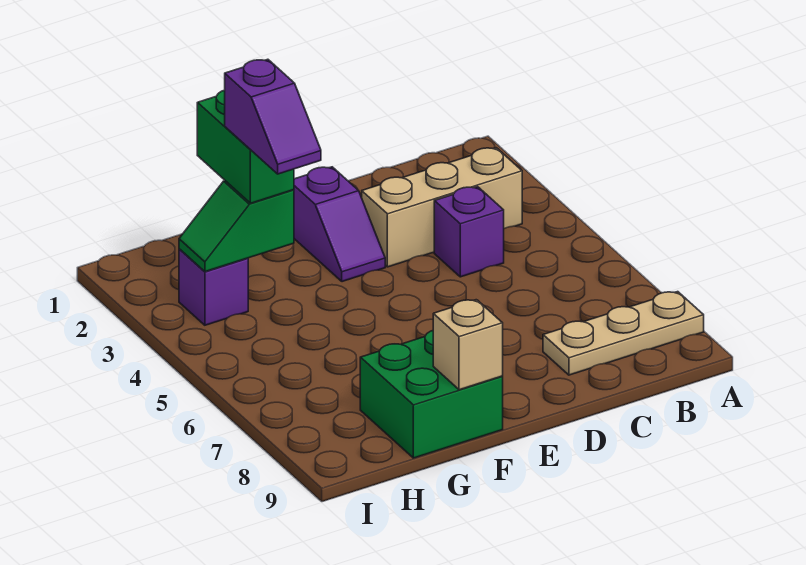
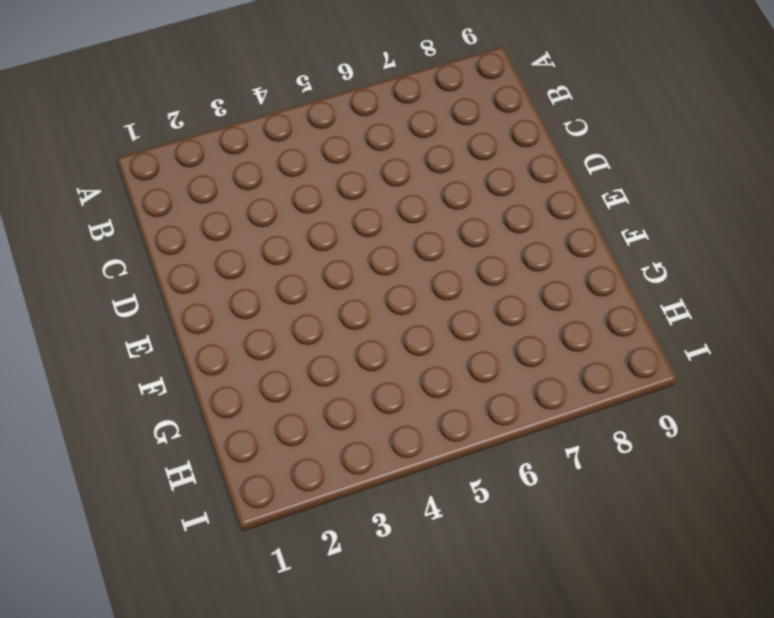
none -> tan plate A8:C8 level 1
none -> tan brick B3:D3 level 1

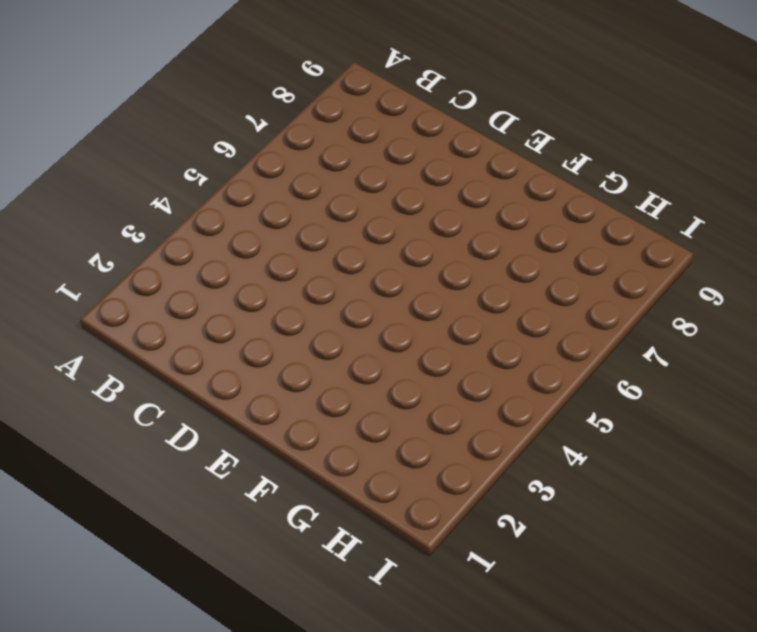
none -> tan plate A8:C8 level 1
none -> tan brick B3:D3 level 1

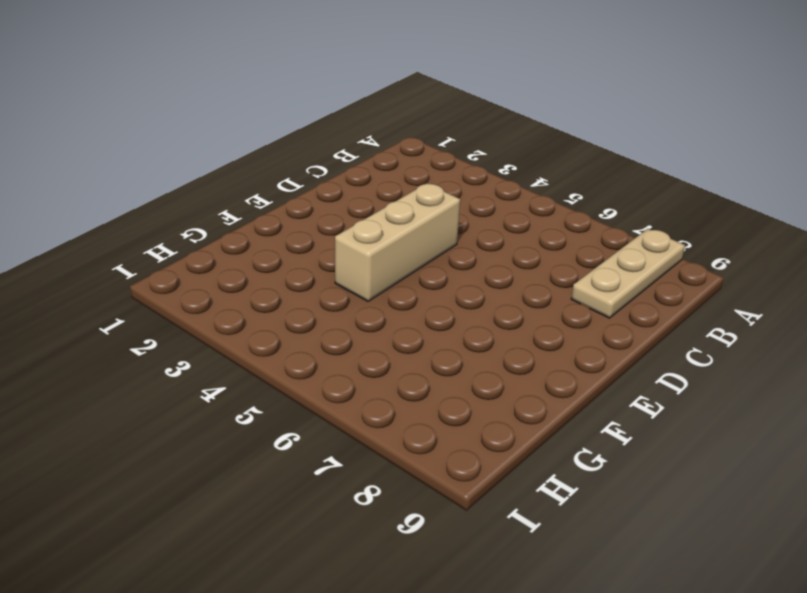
tan brick D4:F4 level 1 -> tan brick B3:D3 level 1
none -> purple brick C4 level 1
none -> purple slope E2:E3 level 1 top 2

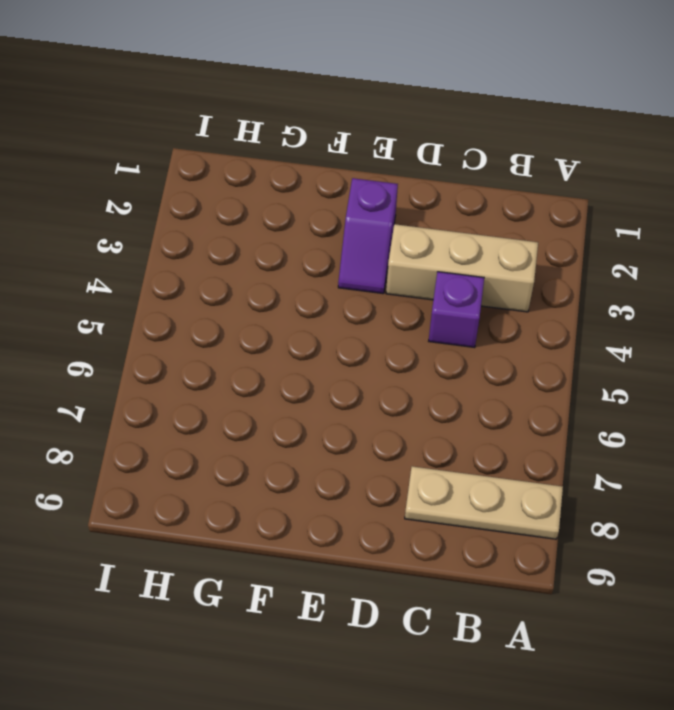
none -> green brick F8:G9 level 1
none -> purple brick H3 level 1

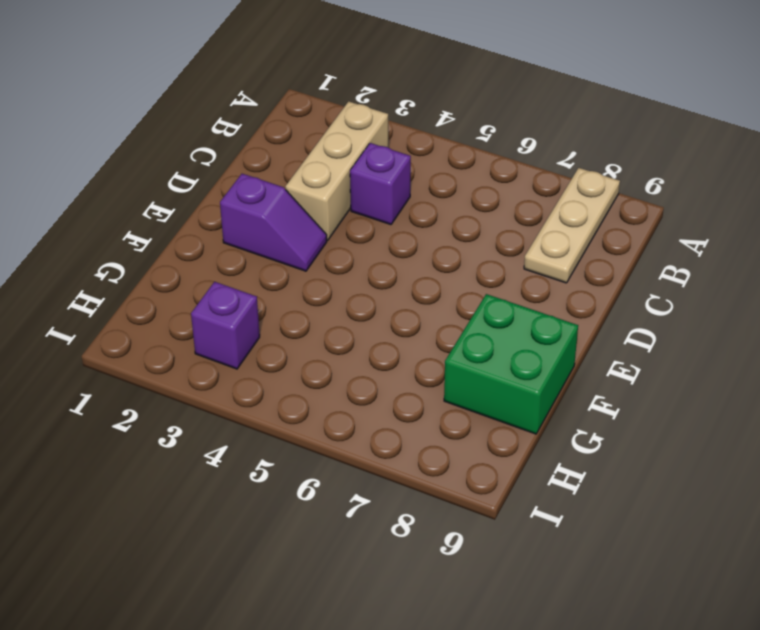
none -> tan brick F9 level 2
none -> green slope G3:H3 level 2 top G

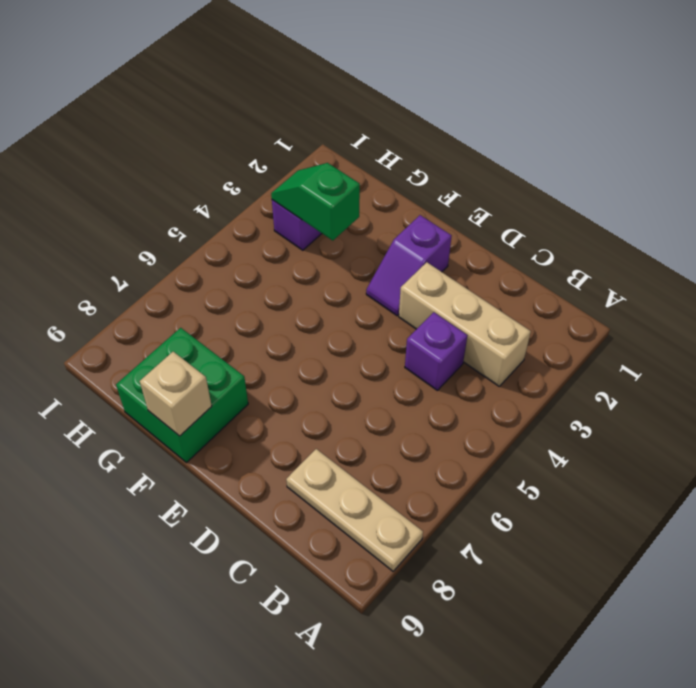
none -> green brick G2:G3 level 3
none -> purple slope G3:G4 level 4 top 3

